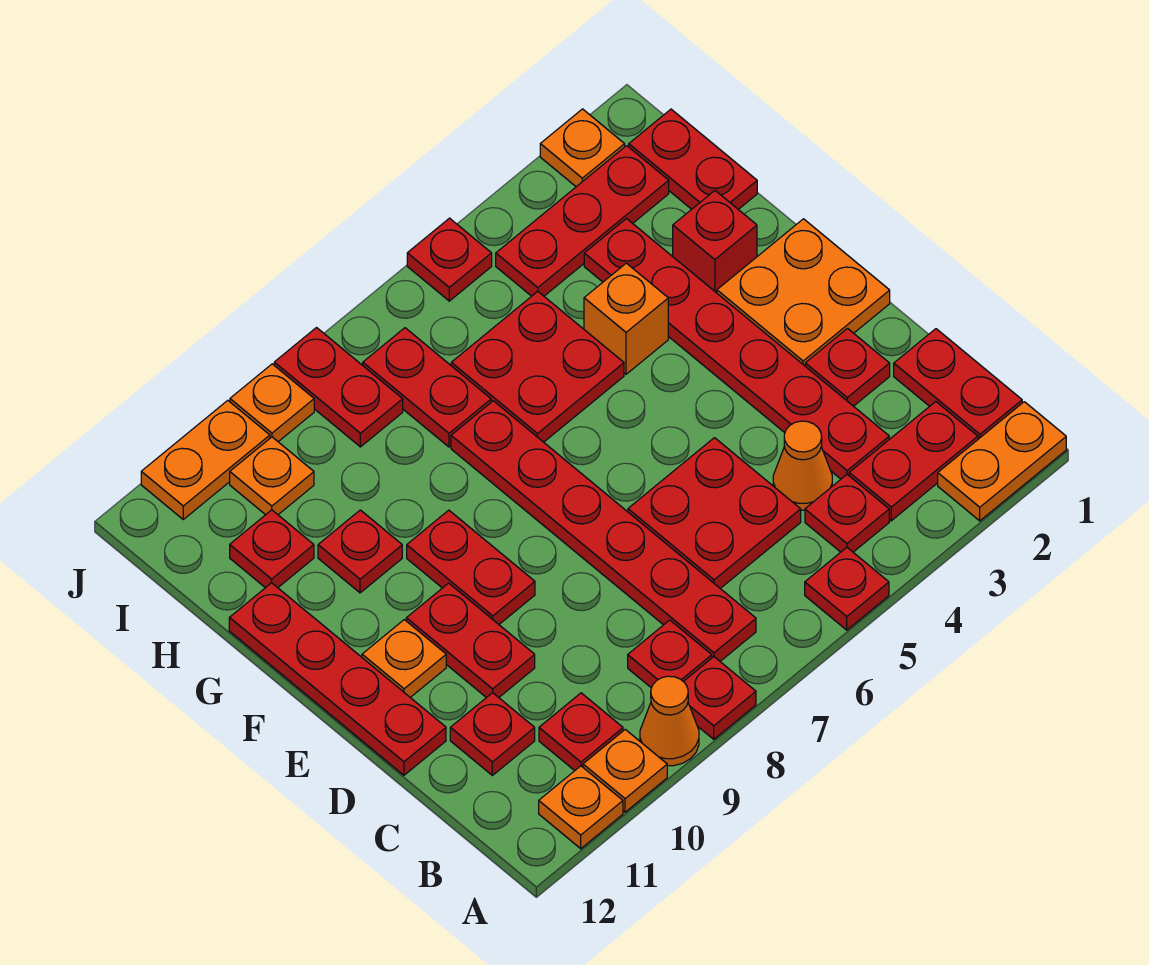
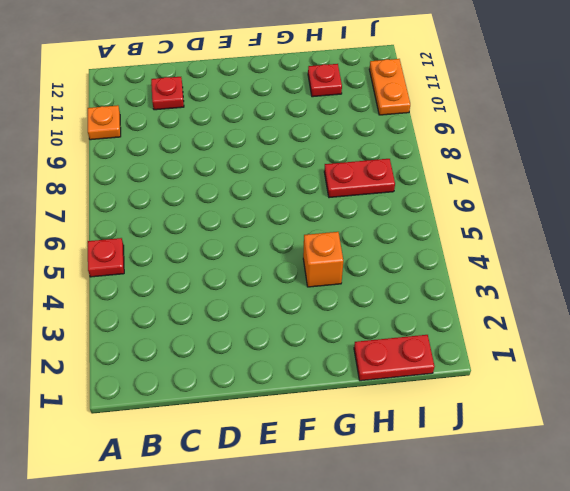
none -> orange plate A1:A2 level 1
none -> red plate A8 level 1
none -> orange cone A9 level 1
none -> orange plate A11 level 1

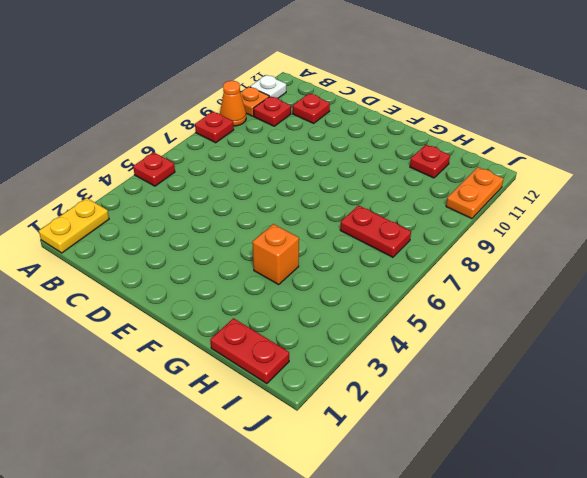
yellow plate A1:A2 level 1 -> orange plate A1:A2 level 1
white plate A11 level 1 -> orange plate A11 level 1
none -> red plate B1:C1 level 1
none -> red plate B2:B3 level 1
none -> red plate B4 level 1
none -> red plate B7:G7 level 1

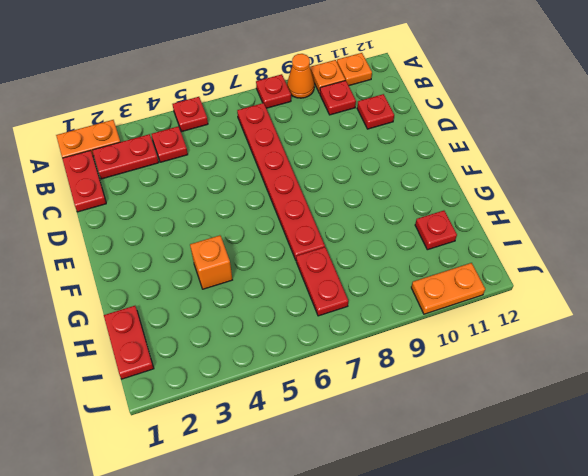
none -> red plate B8 level 1
none -> red plate C3:H3 level 1
none -> orange cone C4 level 1
none -> red plate C5:D6 level 1

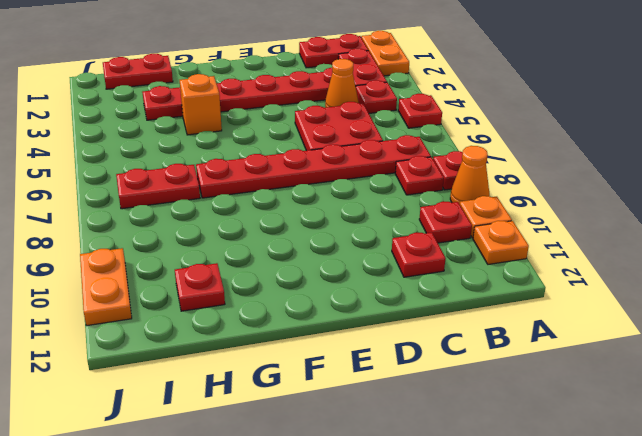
none -> red plate D2 level 1
none -> red plate D10:E10 level 1
none -> red plate D12:G12 level 1
none -> orange plate E1:F2 level 1

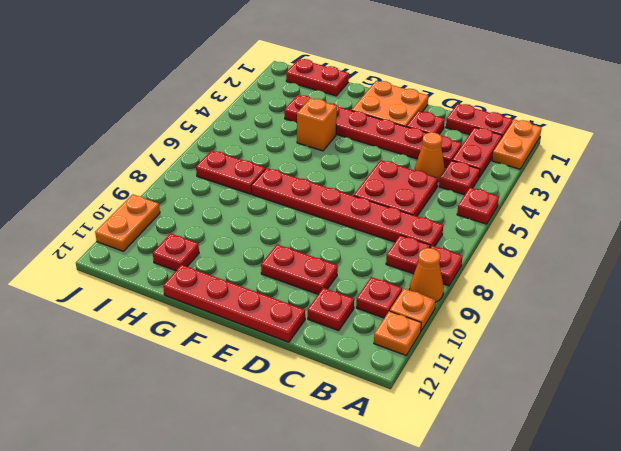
none -> red plate E9:F9 level 1
none -> orange plate E11 level 1
none -> red brick G2 level 1
none -> red plate G5:H6 level 1

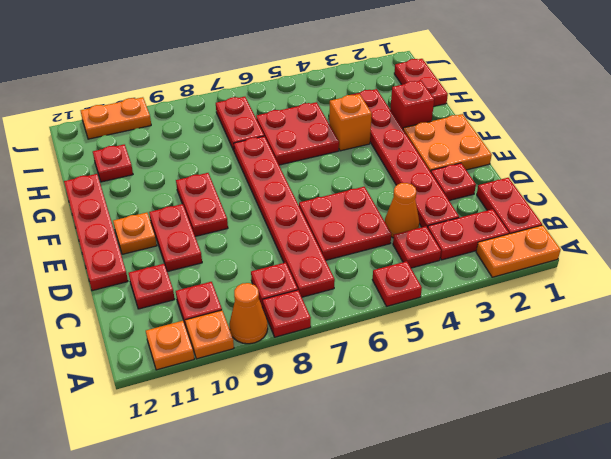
none -> red plate G10 level 1
none -> red plate I2:I4 level 1
none -> red plate I8:J8 level 1
none -> orange plate I10 level 1

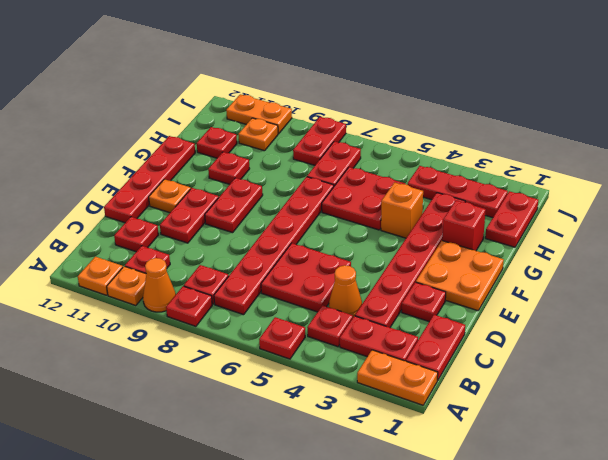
none -> orange plate J2 level 1
none -> red plate J5 level 1
none -> orange plate J9 level 1

